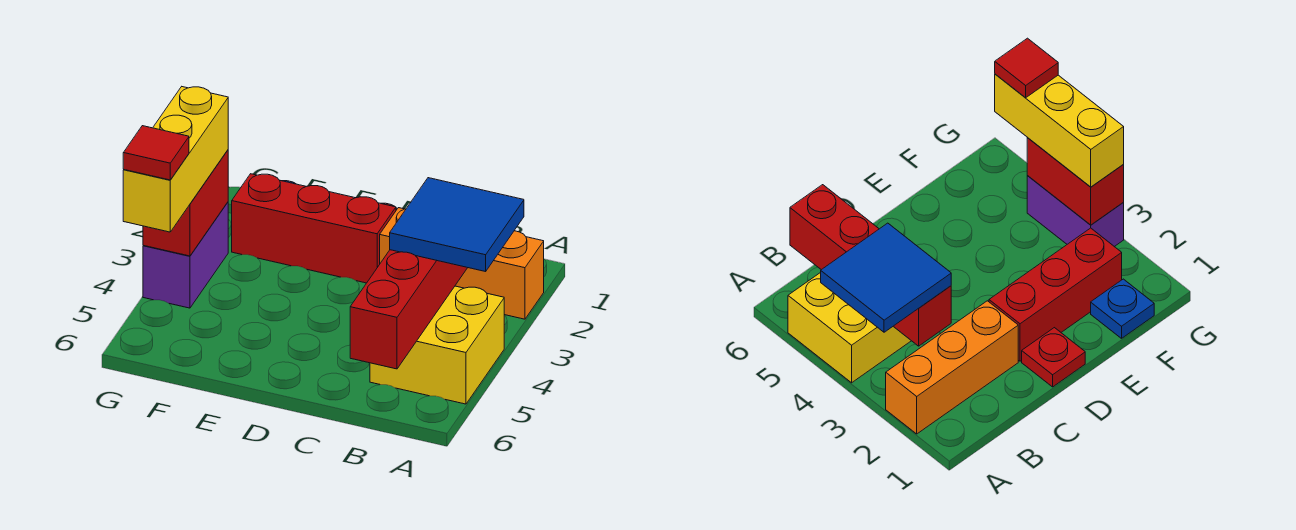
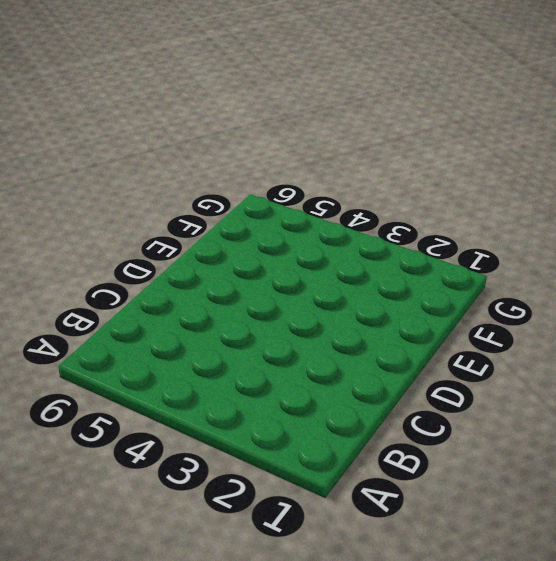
none -> orange brick A2:C2 level 1
none -> yellow brick A4:B5 level 1

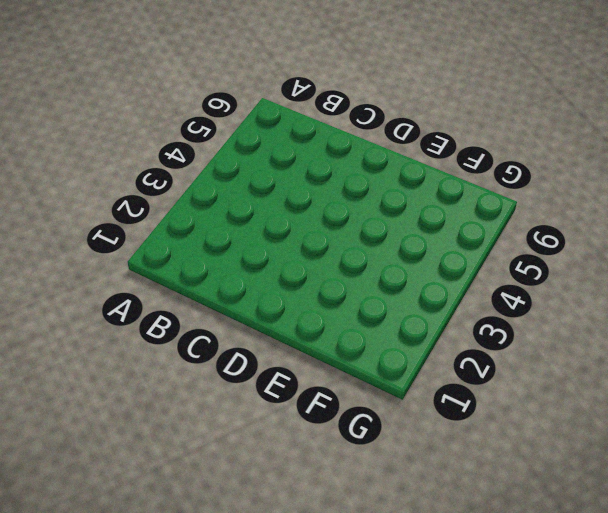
none -> orange brick A2:C2 level 1
none -> yellow brick A4:B5 level 1

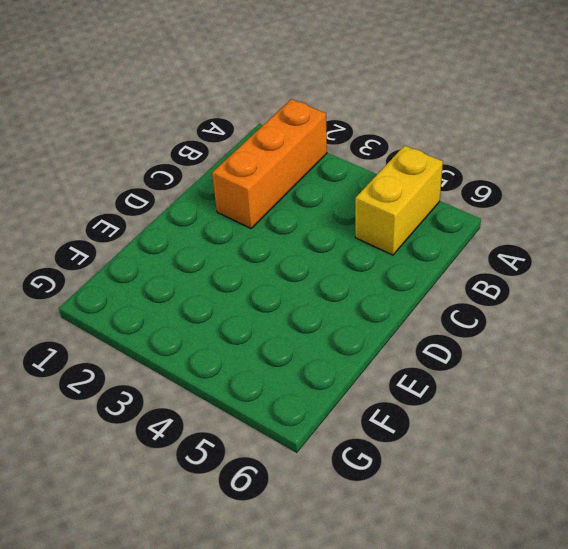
yellow brick A5:B5 level 1 -> yellow brick A4:B5 level 1
none -> red plate D1 level 1
none -> red brick D2:F2 level 1

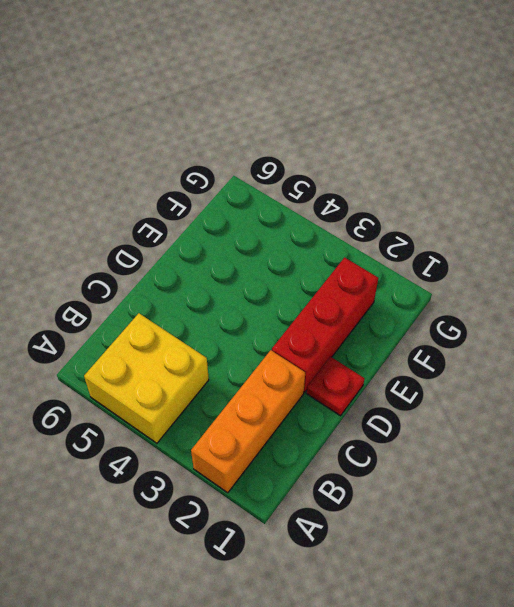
none -> blue plate F1 level 1
none -> purple brick G3:G4 level 1

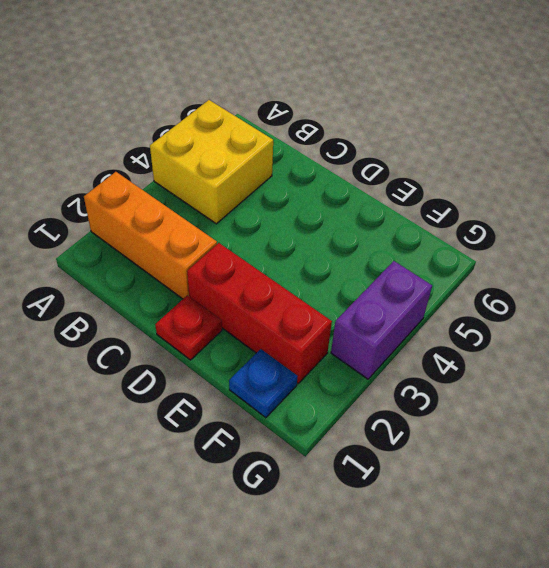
none -> red brick B3:B6 level 2
none -> red brick G3:G4 level 2

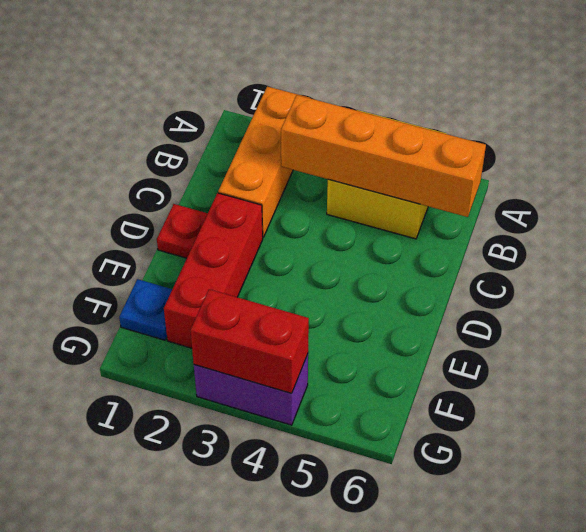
orange brick B3:B6 level 2 -> red brick B3:B6 level 2
none -> blue tile A3:B4 level 3
none -> yellow brick G3:G5 level 3

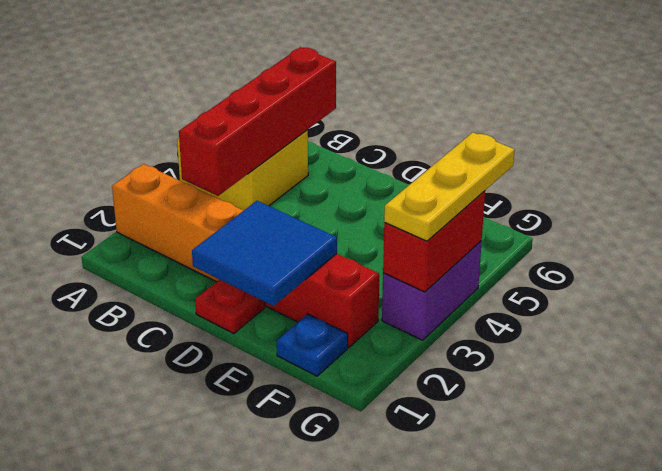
blue tile D1:E2 level 2 -> blue tile A3:B4 level 3
yellow plate G3:G5 level 3 -> yellow brick G3:G5 level 3
none -> red tile G5 level 4

